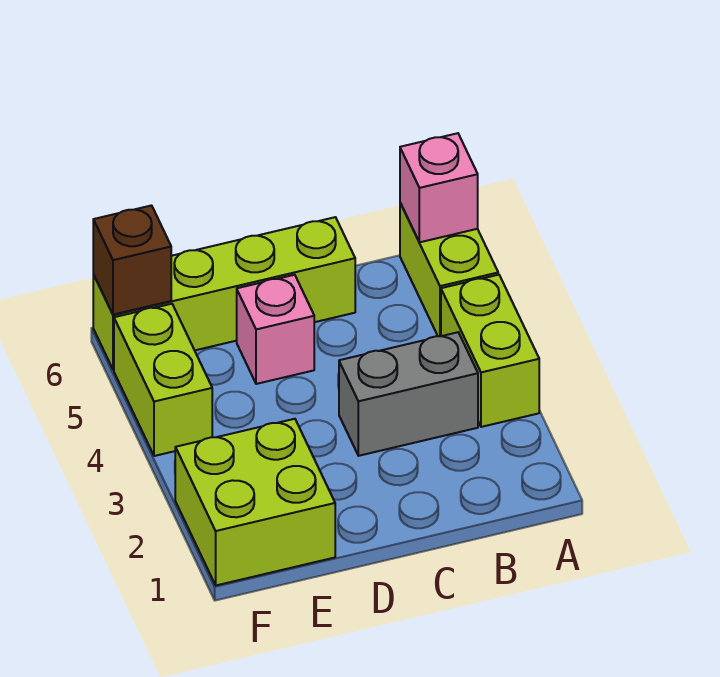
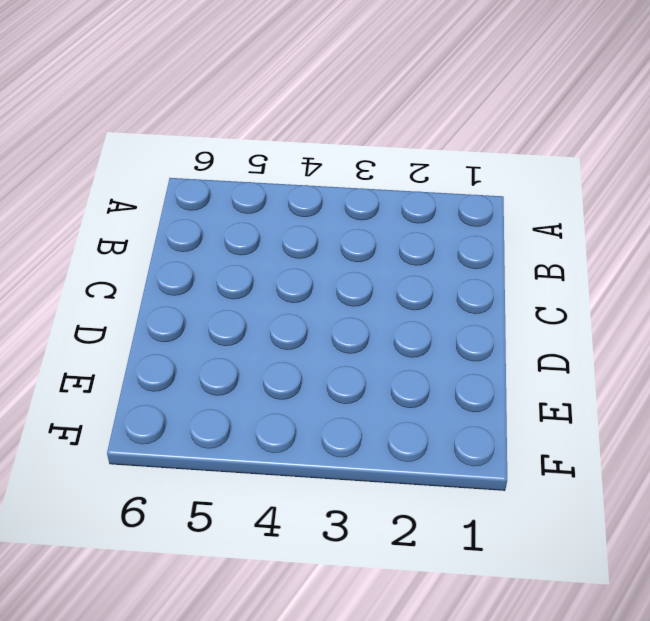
none -> lime brick A3:A4 level 1
none -> lime brick A5:A6 level 1

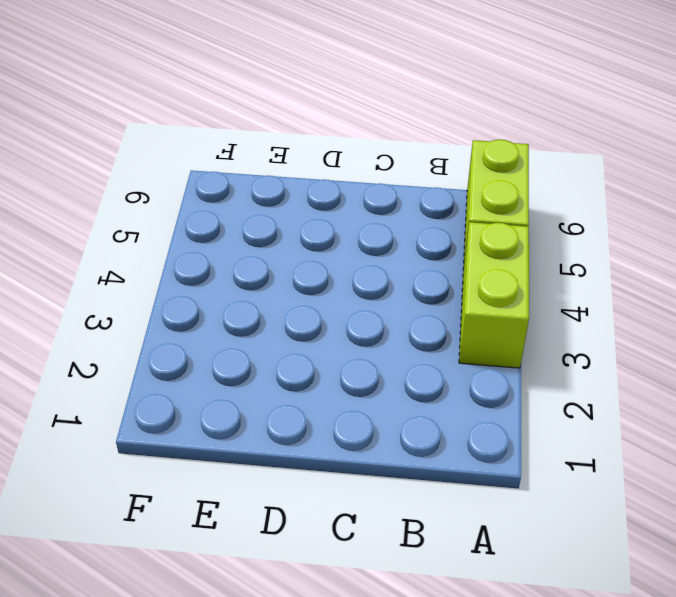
none -> grey brick B3:C3 level 1
none -> lime brick C6:F6 level 1

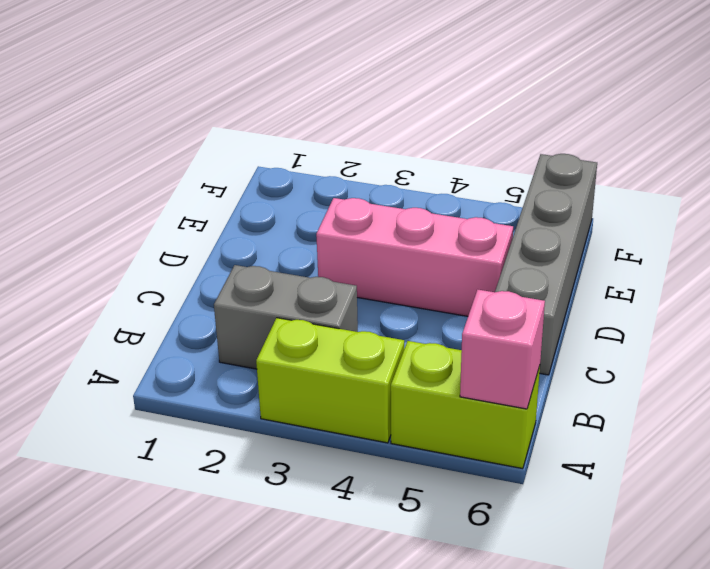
grey brick B2:B3 level 1 -> grey brick B3:C3 level 1
grey brick C6:F6 level 1 -> lime brick C6:F6 level 1
pink brick D3:D5 level 1 -> pink brick D5 level 1
none -> lime brick E1:F2 level 1
none -> lime brick F4:F5 level 1

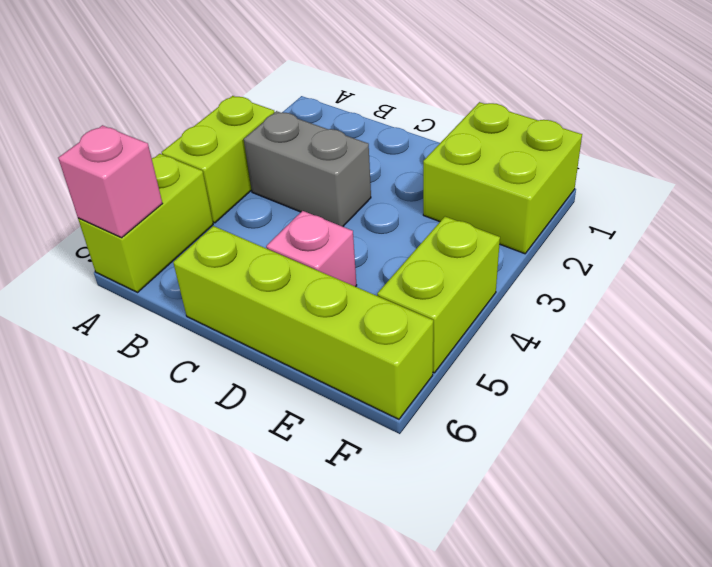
none -> brown brick F6 level 2

